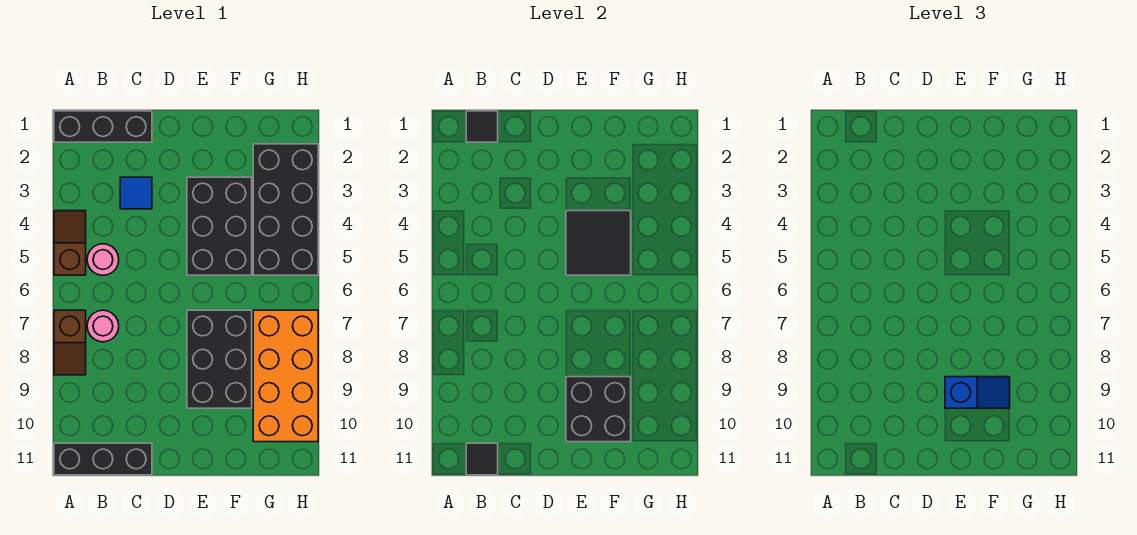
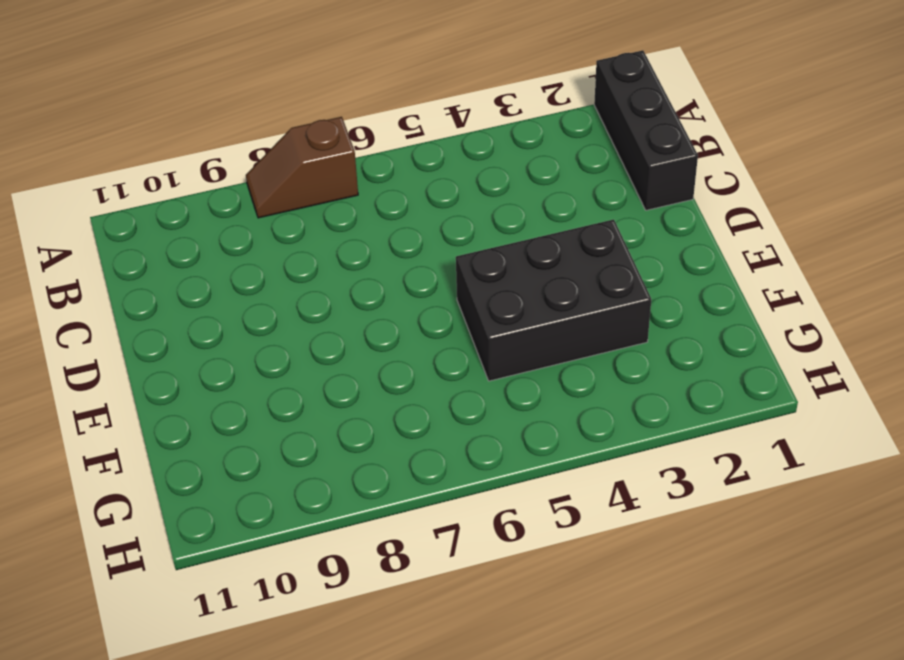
none -> brown slope A4:A5 level 1 top 5
none -> black brick A11:C11 level 1
none -> pink round brick B5 level 1

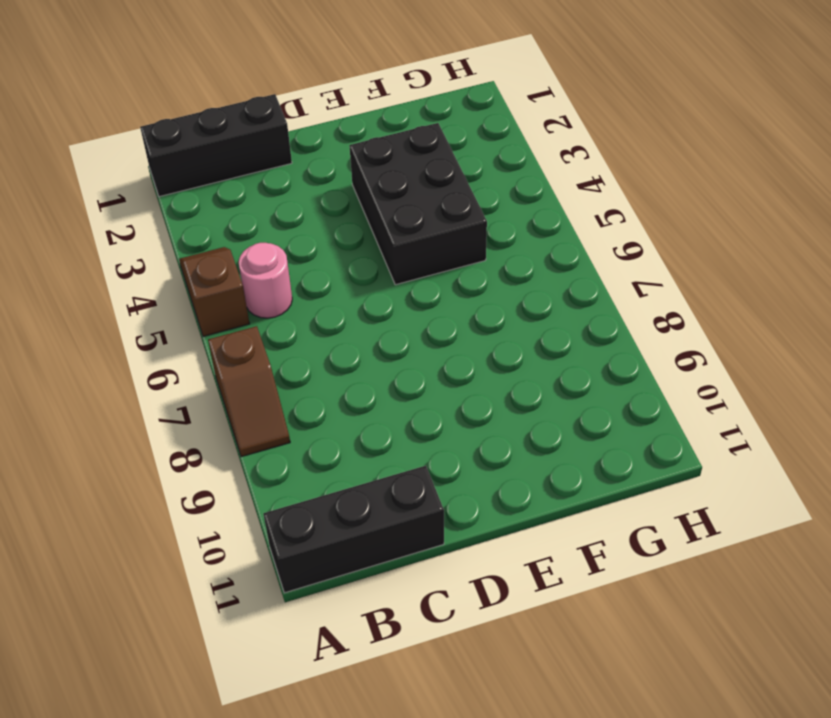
none -> pink round brick B7 level 1
none -> blue tile C3 level 1
none -> black brick E7:F9 level 1

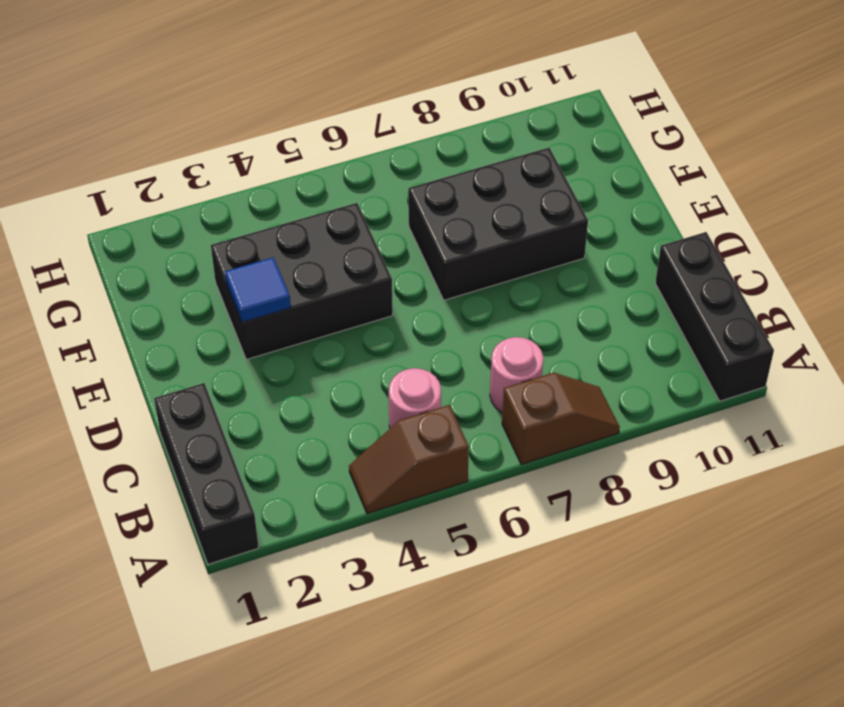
blue tile E3 level 2 -> blue tile C3 level 1
none -> black brick G2:H5 level 1
none -> orange brick G7:H10 level 1
none -> black tile B1 level 2

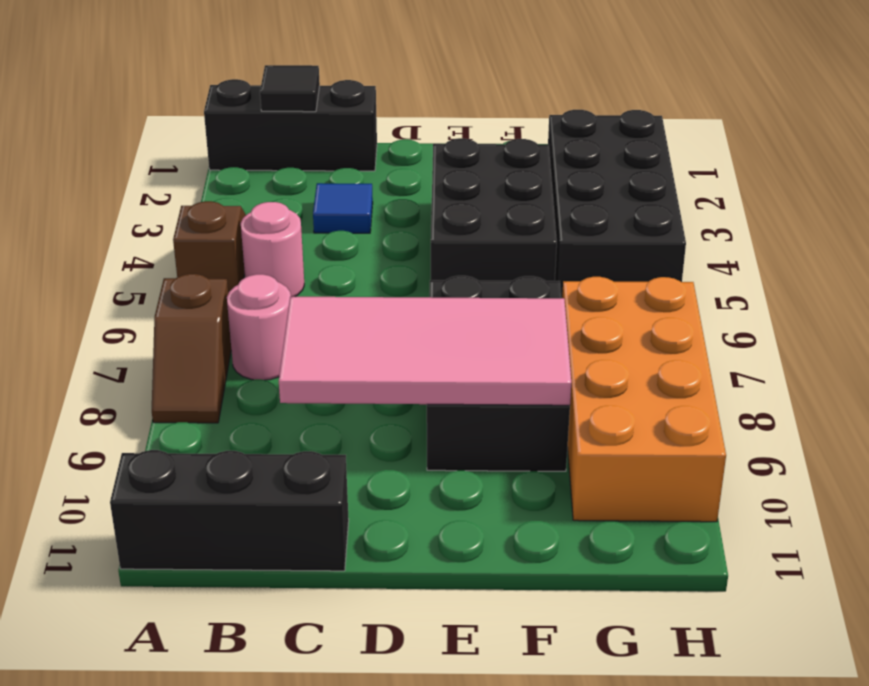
pink tile C8:F9 level 2 -> black brick E9:F10 level 2
none -> black tile B11 level 2
none -> black tile E4:F5 level 2
none -> blue slope E9:F9 level 3 top E

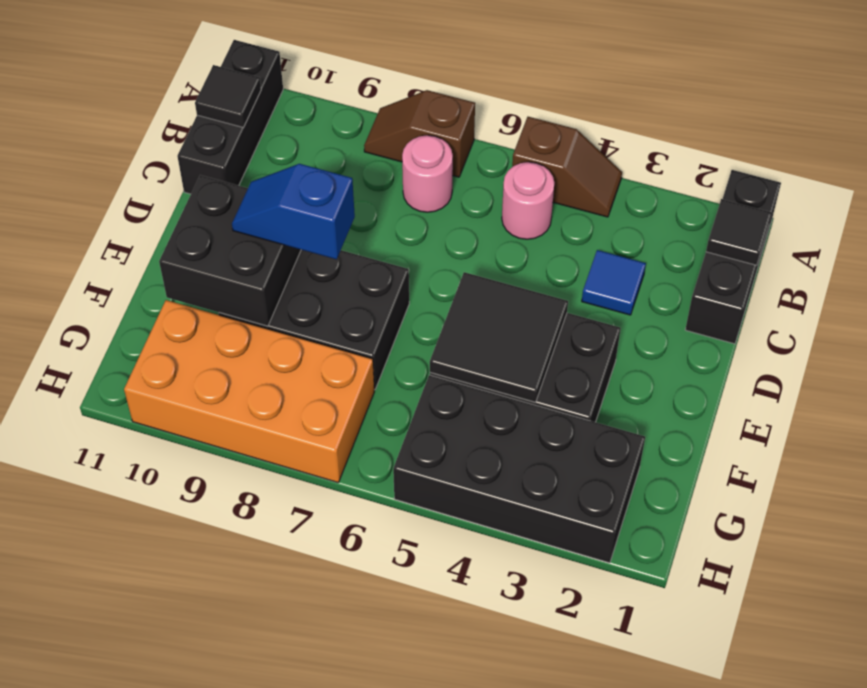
blue slope E8:E9 level 3 top 8 -> blue slope E9:F9 level 3 top E

